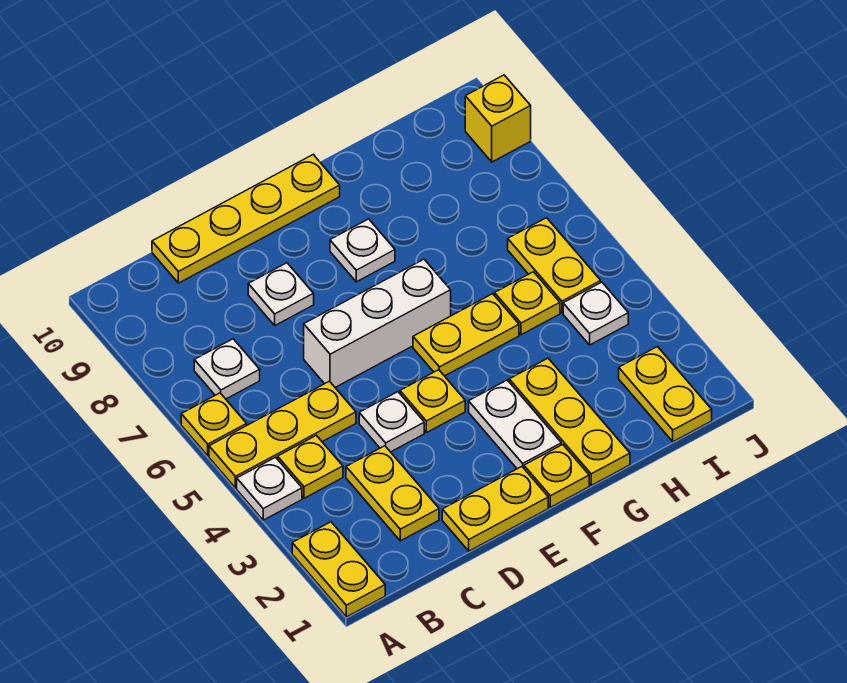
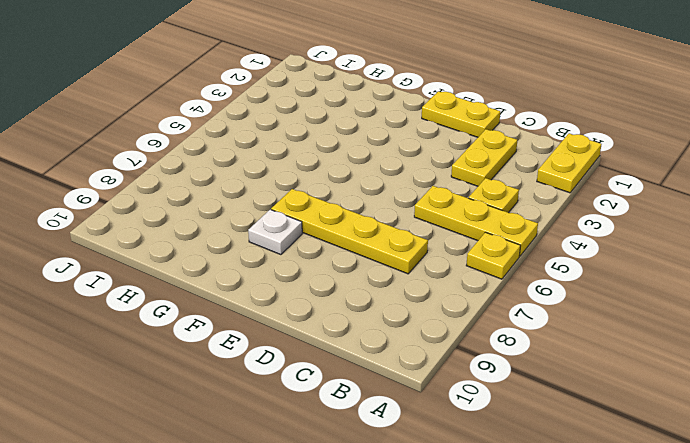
yellow plate C7:F7 level 1 -> yellow plate C10:F10 level 1
none -> white plate A4 level 1
none -> white plate B7 level 1
none -> white plate D4 level 1

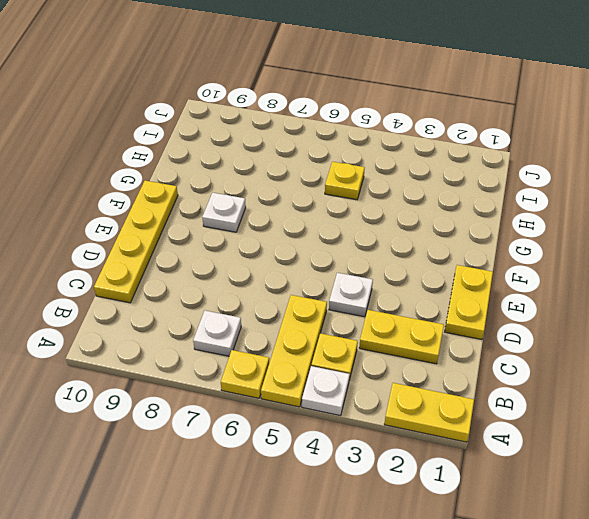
none -> white brick D6:F6 level 1
none -> white plate D8 level 1
none -> yellow plate E4 level 1

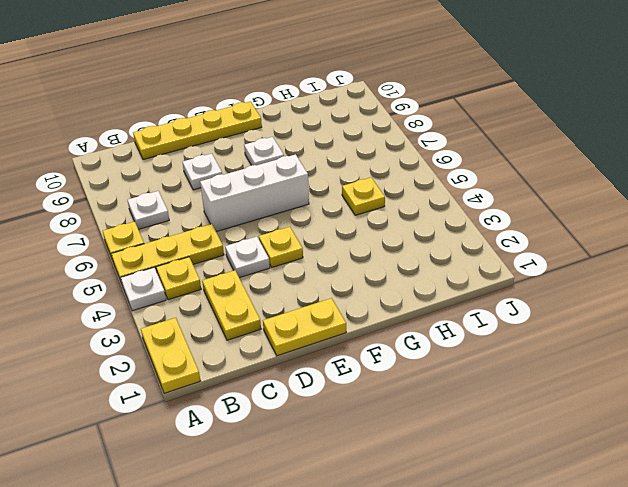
none -> yellow plate F1 level 1
none -> white plate F2:F3 level 1
none -> yellow plate F5:G5 level 1

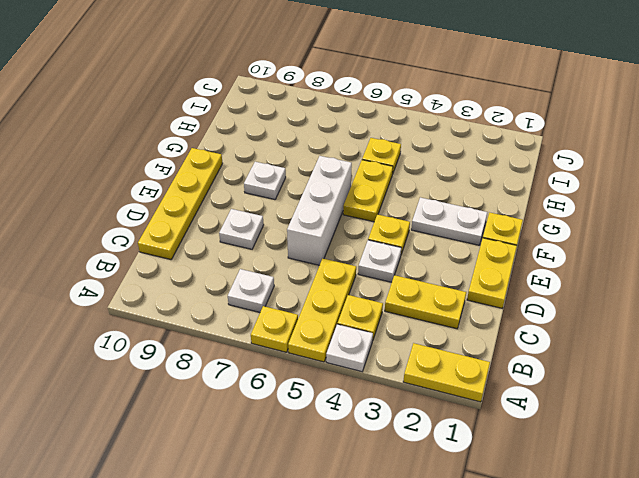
none -> yellow plate G1:G3 level 1
none -> yellow plate I1:I2 level 1
none -> white plate I4 level 1

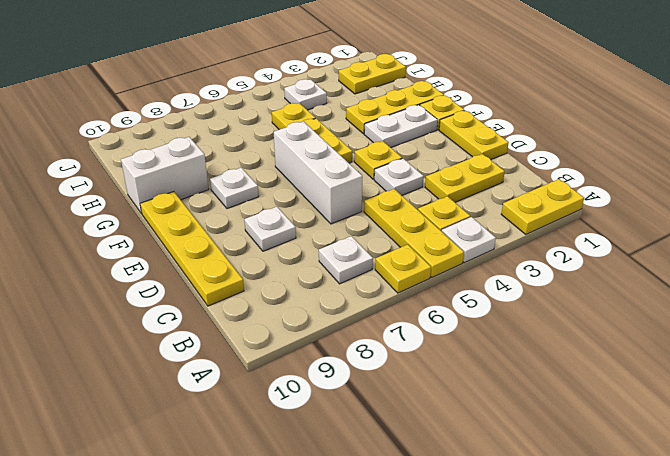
white brick G9:G10 level 1 -> none
none -> yellow plate I5:I6 level 1
none -> yellow brick J9 level 1

